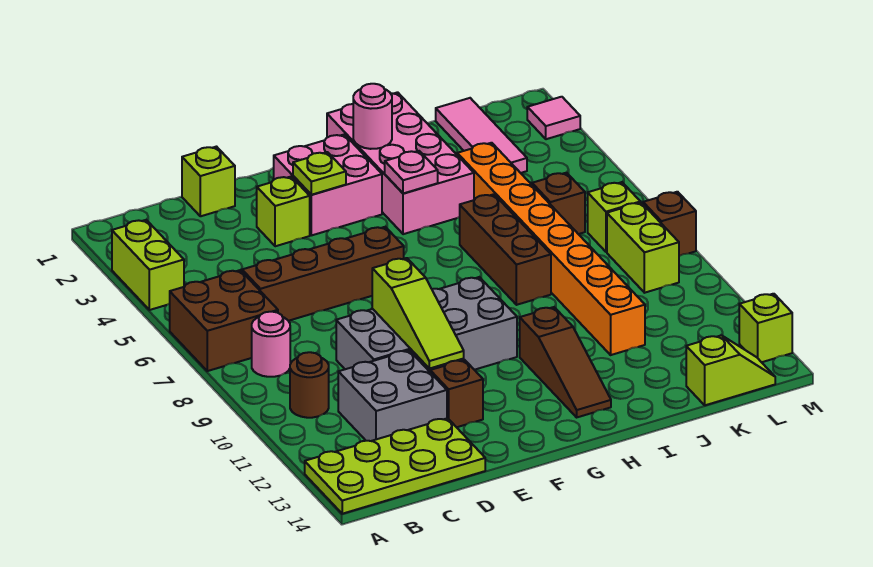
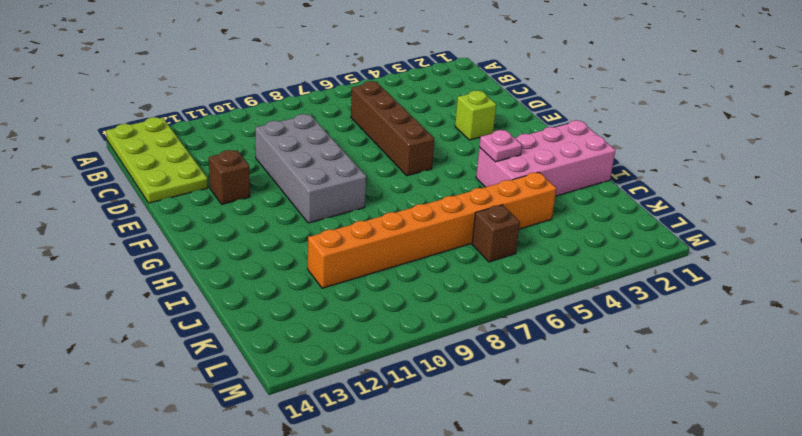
none -> lime brick A3:A4 level 1
none -> brown brick A6:B7 level 1
none -> pink round brick B8 level 1

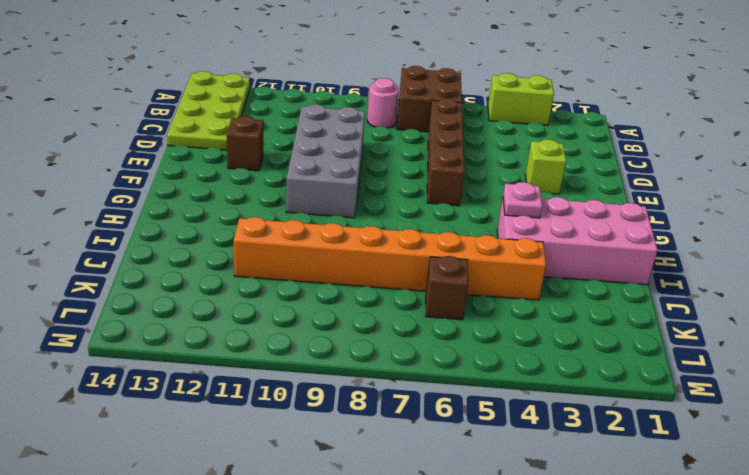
none -> brown round brick B10 level 1
none -> grey brick C11:D12 level 1
none -> lime brick D1 level 1

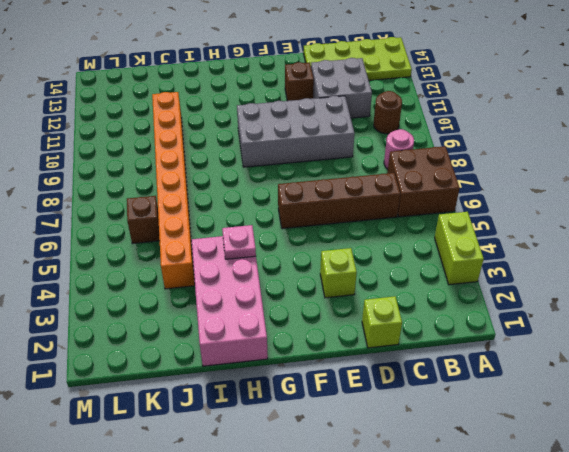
none -> pink brick F2:G3 level 1
none -> brown slope H11:H13 level 1 top 11
none -> brown brick I6:I8 level 1

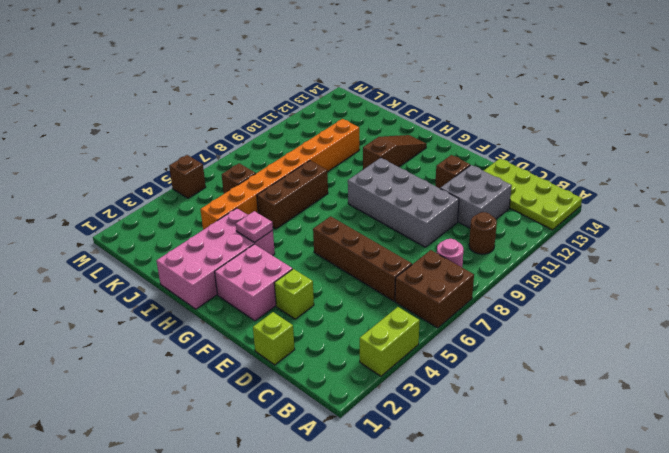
brown brick M5 level 1 -> brown brick M8 level 1
none -> pink tile K1:K3 level 1
none -> lime slope K14:L14 level 1 top K
none -> lime brick L7 level 1

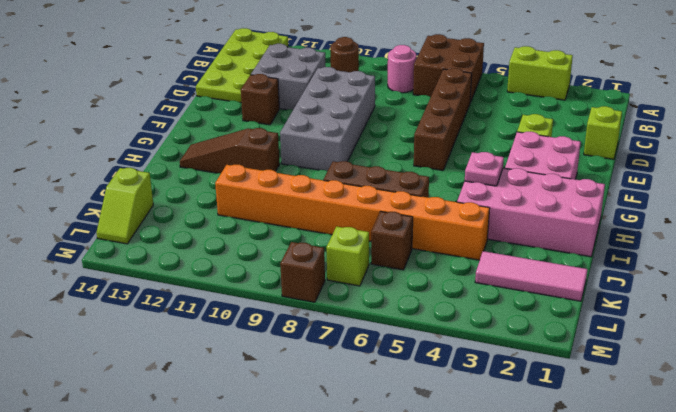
none -> lime brick L8:L9 level 1
none -> pink tile M2 level 1
none -> lime brick M13 level 1

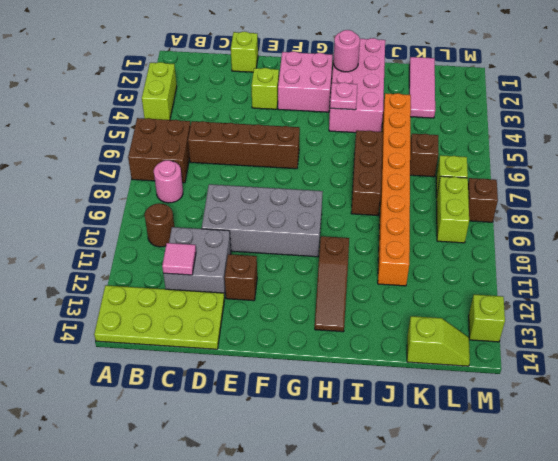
pink tile C12 level 2 -> pink tile M2 level 1
none -> lime slope E9:E11 level 2 top 9
none -> lime plate F3 level 2

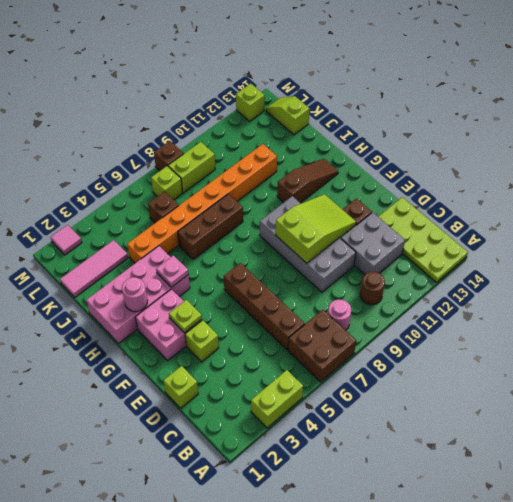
lime slope E9:F11 level 2 top 9 -> lime slope E9:E11 level 2 top 9

